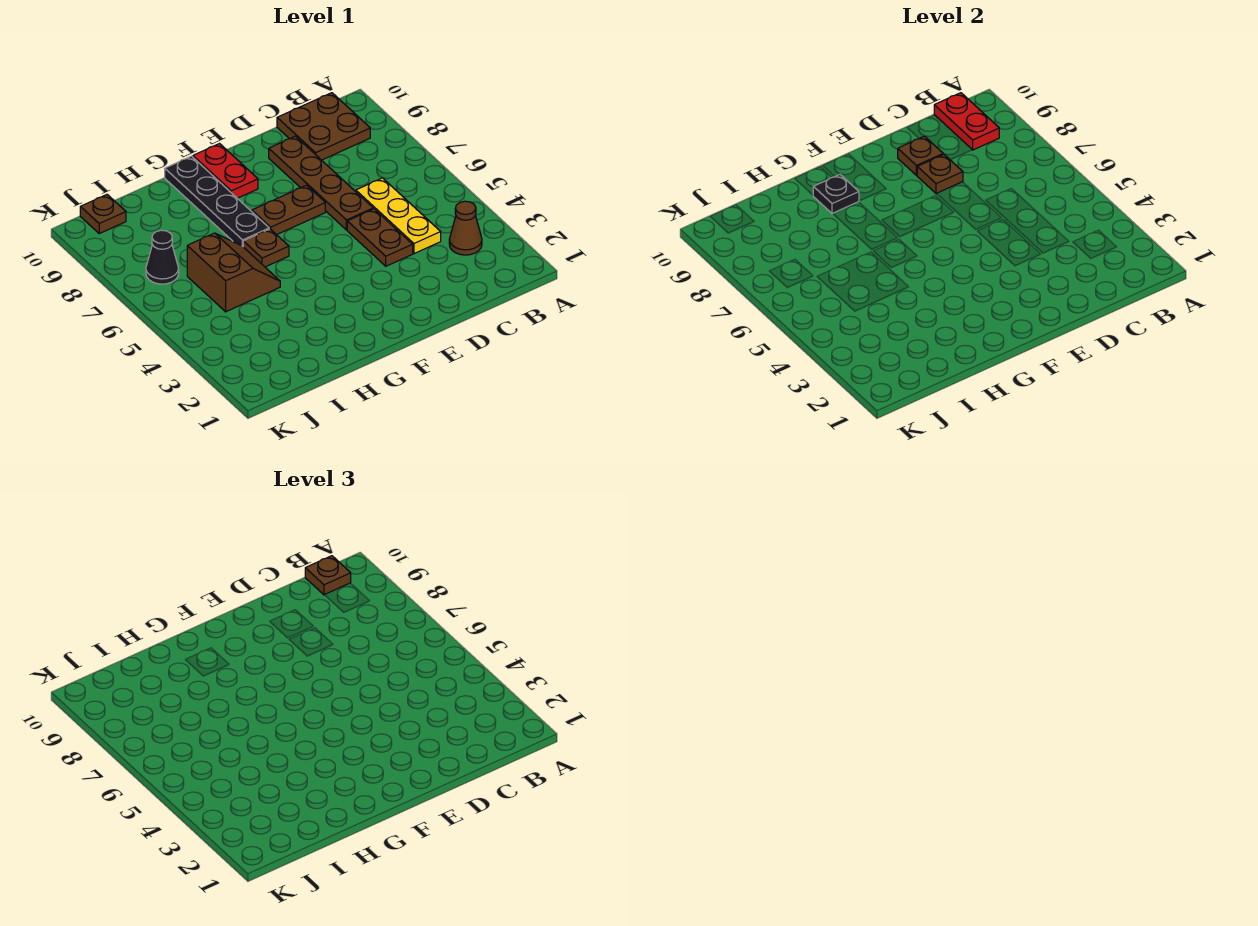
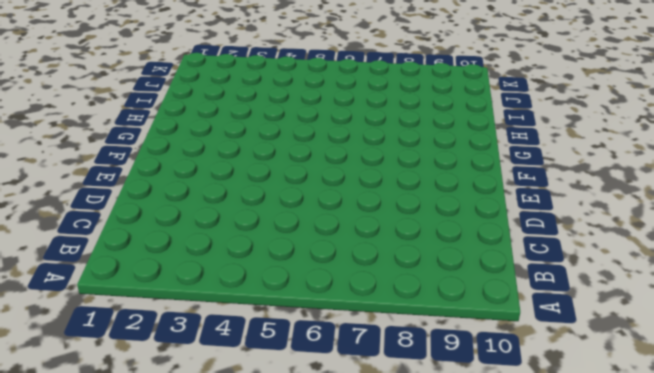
none -> brown cone B3 level 1
none -> brown plate B9:C10 level 1
none -> yellow plate C4:C6 level 1

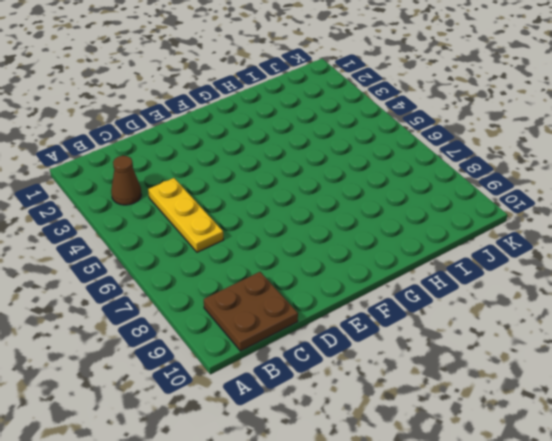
none -> brown plate D4:D5 level 1
none -> brown plate D6:D9 level 1
none -> brown plate E7:F7 level 1

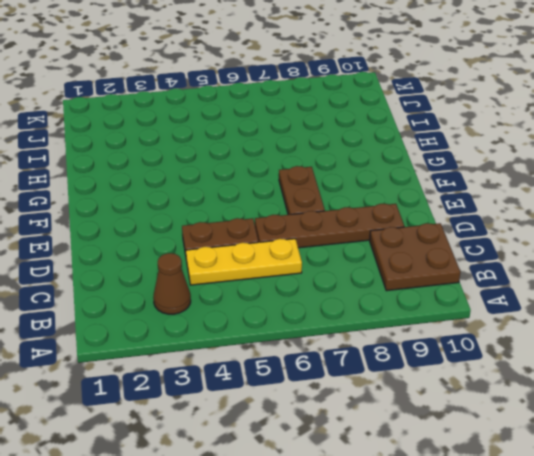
none -> red plate F9:F10 level 1
none -> brown plate G6 level 1
none -> black plate G7:G10 level 1

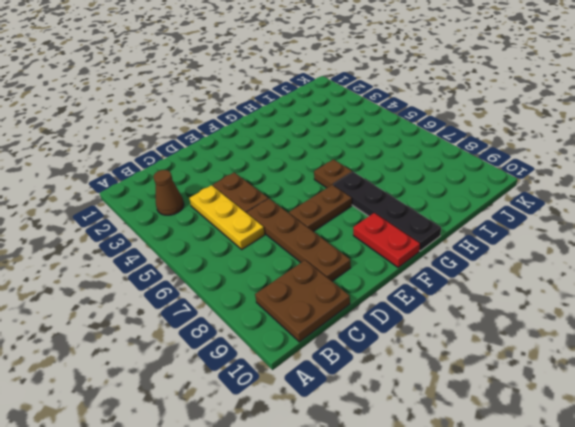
none -> brown slope H5:I6 level 1 top I
none -> black cone J7 level 1
none -> brown plate J10 level 1

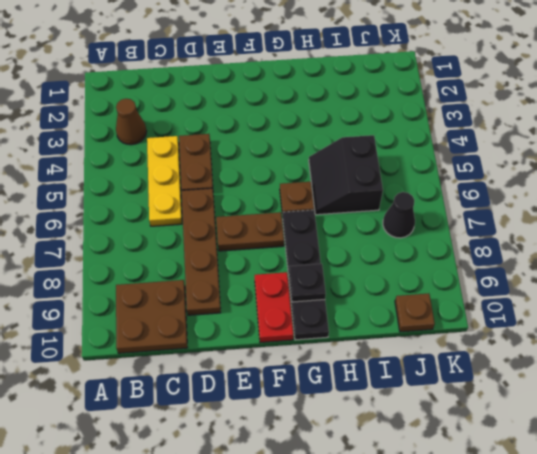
black slope H5:I6 level 1 top I -> brown slope H5:I6 level 1 top I
none -> red plate B9:B10 level 2
none -> brown plate D8 level 2
none -> brown plate D9 level 2

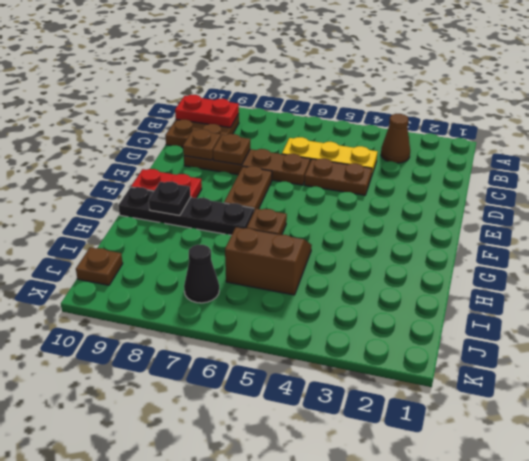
none -> brown plate B10 level 3

